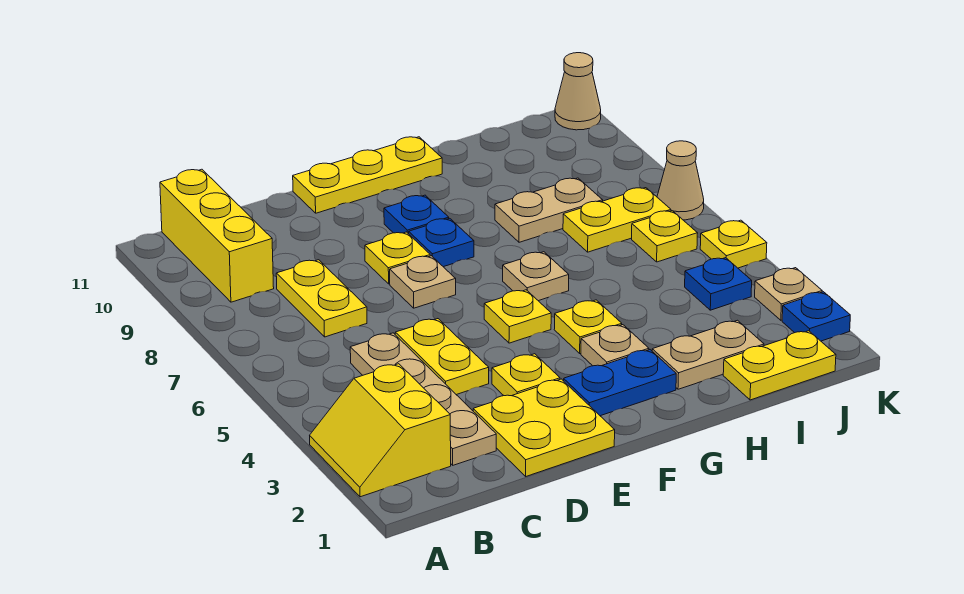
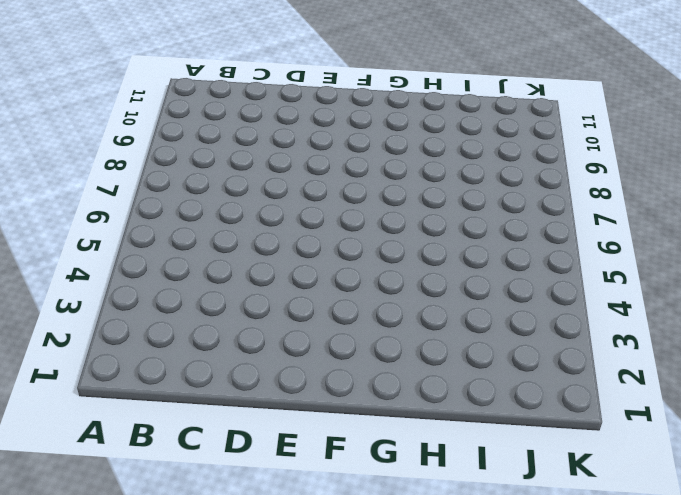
none -> yellow slope A2:B3 level 1 top B
none -> yellow brick B9:B11 level 1
none -> tan plate C2:C5 level 1

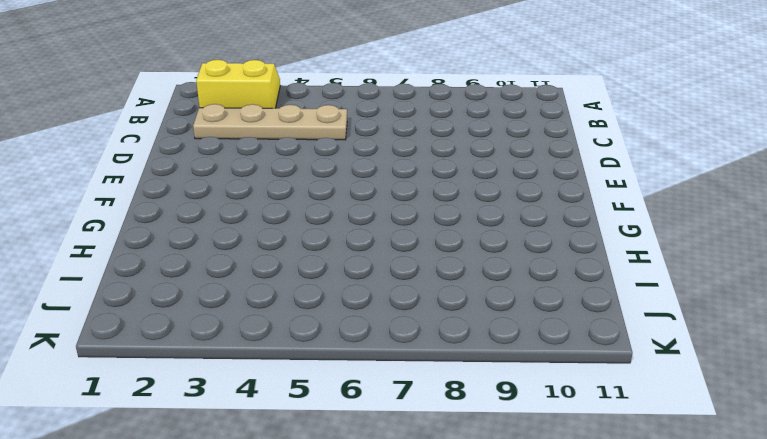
none -> yellow brick B9:B11 level 1
none -> yellow plate C7:C8 level 1
none -> yellow plate D1:E2 level 1

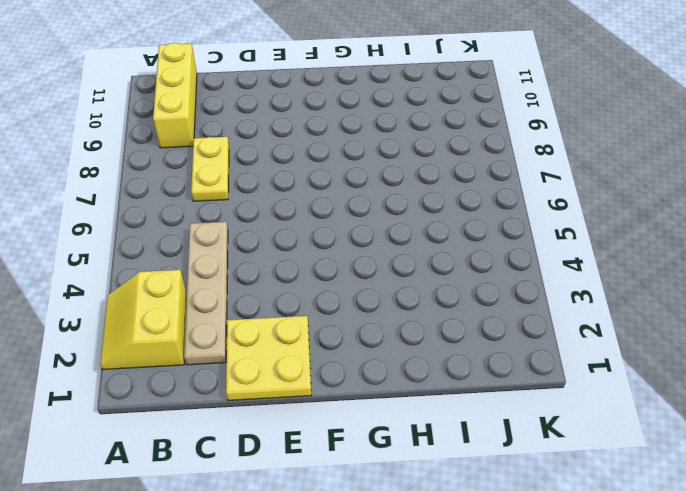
none -> yellow plate D4:D5 level 1
none -> yellow plate E3 level 1
none -> tan plate E7 level 1

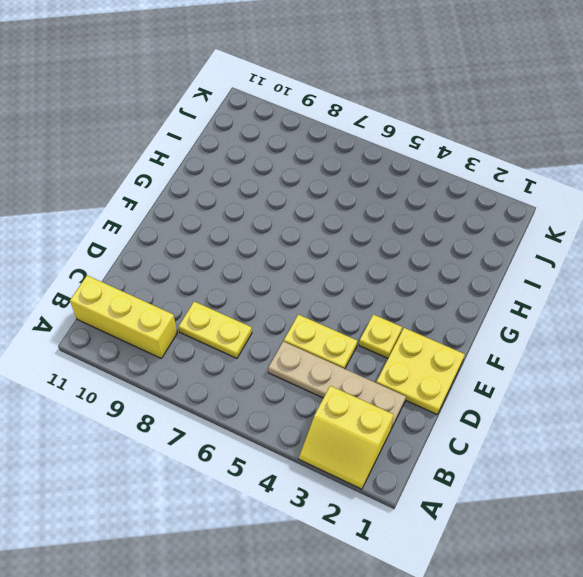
none -> tan plate E7 level 1
none -> yellow plate E8 level 1
none -> yellow plate E11:G11 level 1

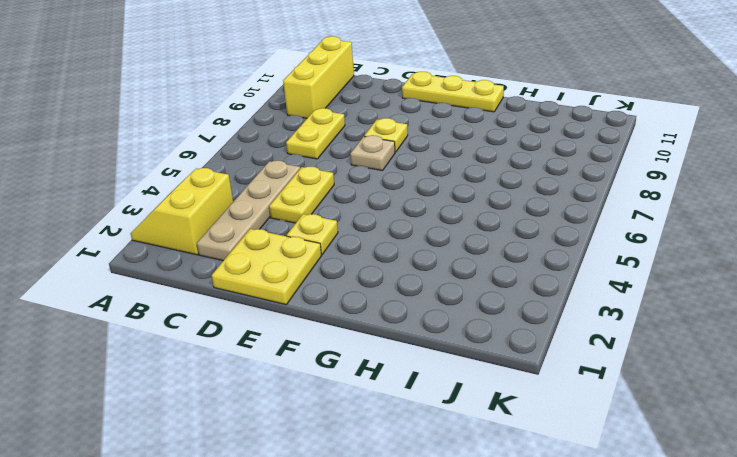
none -> blue plate F2:G2 level 1
none -> yellow plate F5 level 1
none -> blue plate F8 level 1

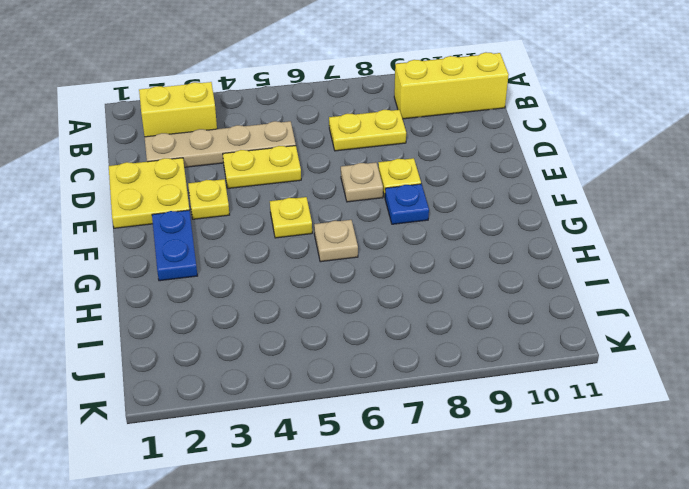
none -> yellow plate E11:G11 level 1
none -> blue plate F9 level 1
none -> tan plate G3 level 1

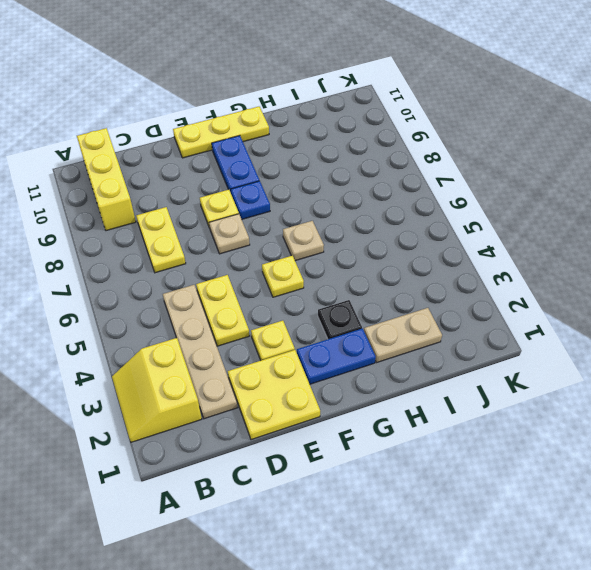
blue plate F9:F10 level 1 -> blue plate F9 level 1
black plate G3 level 1 -> tan plate G3 level 1
none -> yellow plate G4 level 1
none -> tan plate H8:I8 level 1
none -> yellow plate I1:J1 level 1

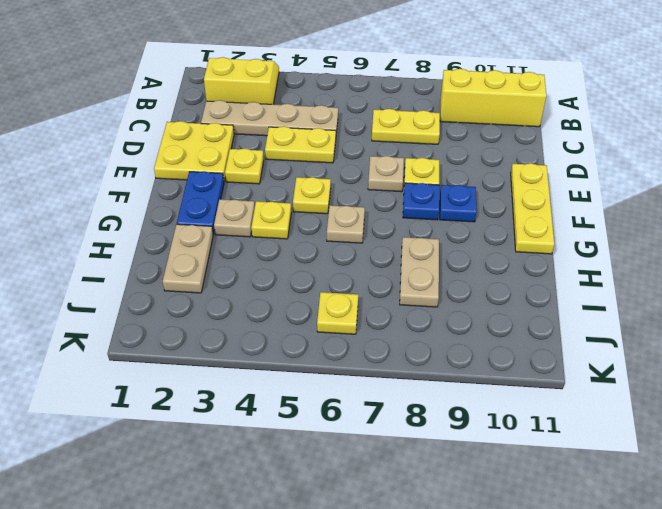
none -> yellow plate I1:J1 level 1
none -> yellow plate I7:J7 level 1
none -> blue plate J4 level 1

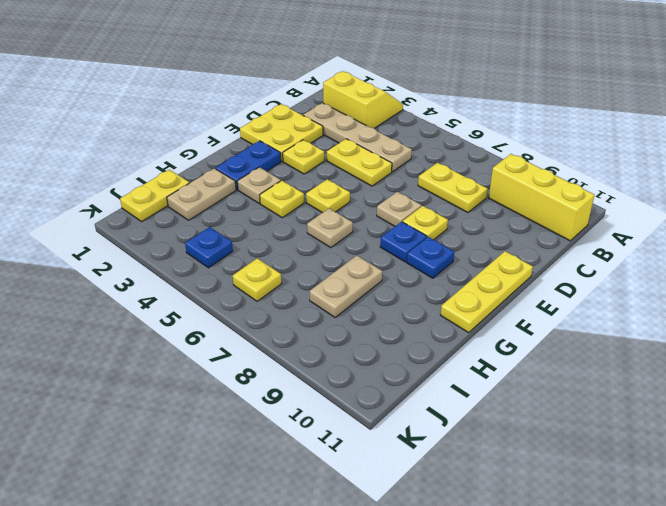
none -> yellow plate I7:J7 level 1
none -> blue plate K2 level 1
none -> tan plate K3 level 1

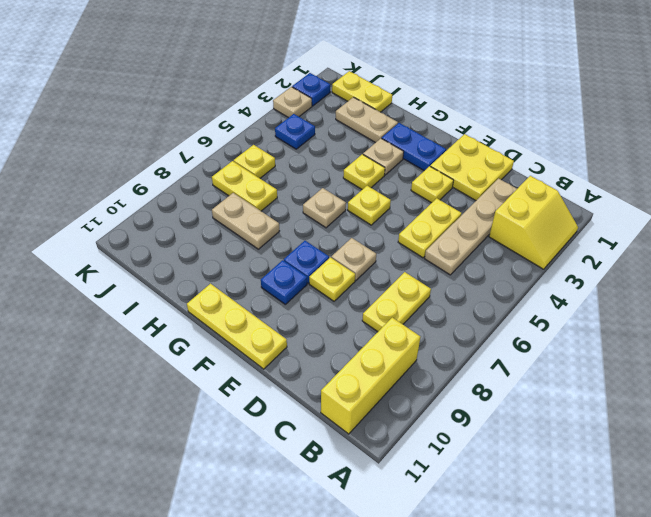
none -> yellow plate K5 level 1
none -> tan cone K7 level 1
none -> tan cone K11 level 1

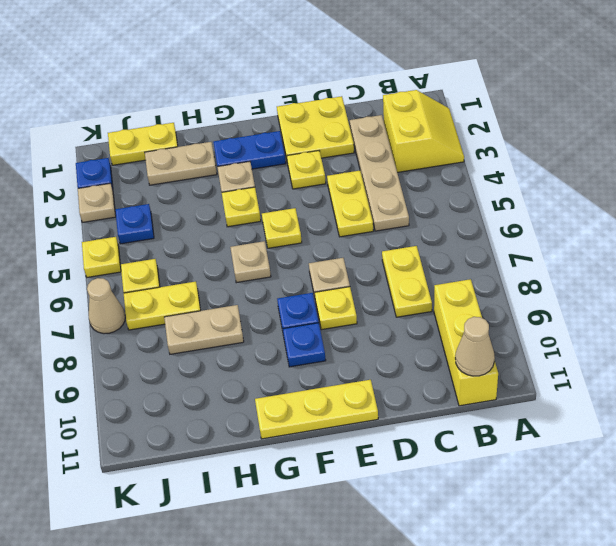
tan cone B11 level 2 -> tan cone K11 level 1

